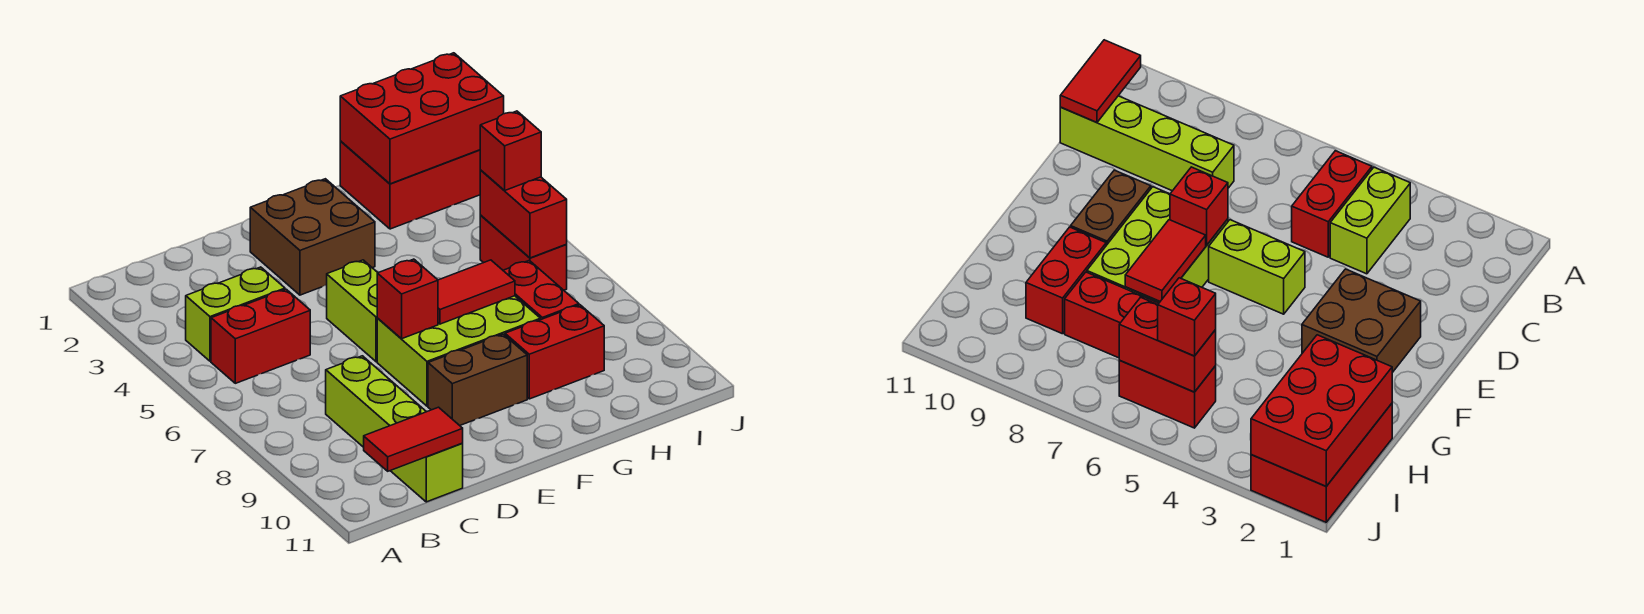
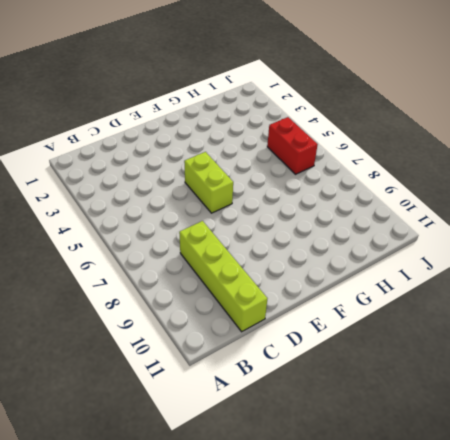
none -> lime brick B4:C4 level 1
none -> red brick B5:C5 level 1
none -> brown brick E2:F3 level 1

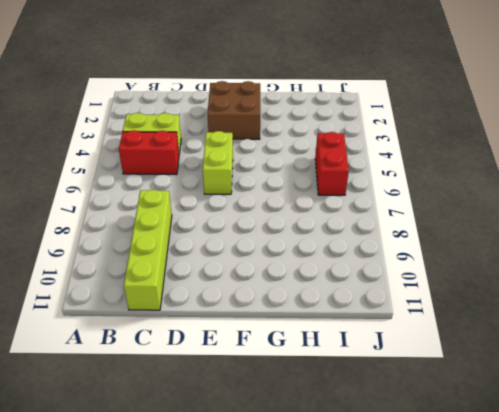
none -> lime brick E7:G8 level 1
none -> brown brick E9:F9 level 1
none -> red brick G9:H9 level 1

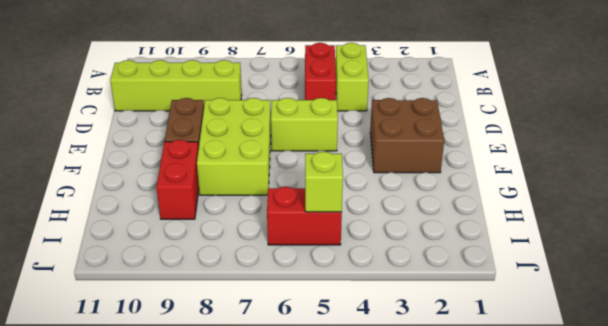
lime brick I5 level 2 -> red brick I5:I6 level 2
none -> red brick H1:J2 level 1
none -> red brick H7:H8 level 1
none -> red tile B11:C11 level 2

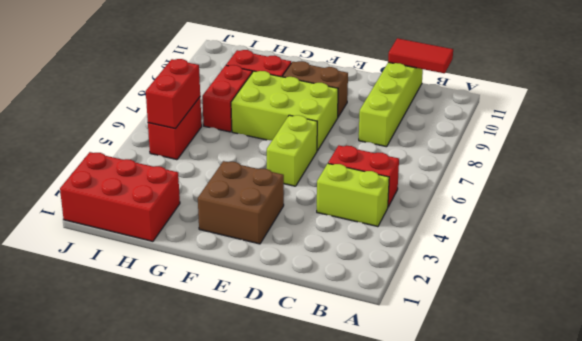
none -> red brick E7 level 2
none -> red tile F7:G7 level 2
none -> red brick H1:J2 level 2

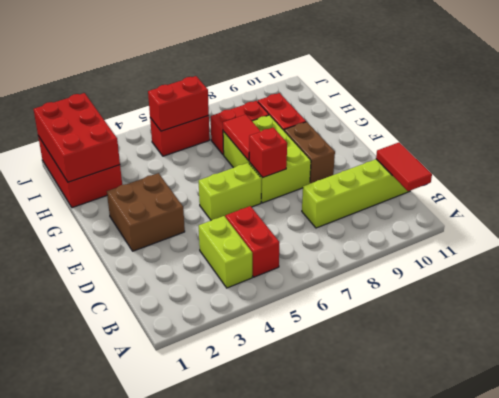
none -> red brick I5 level 3

